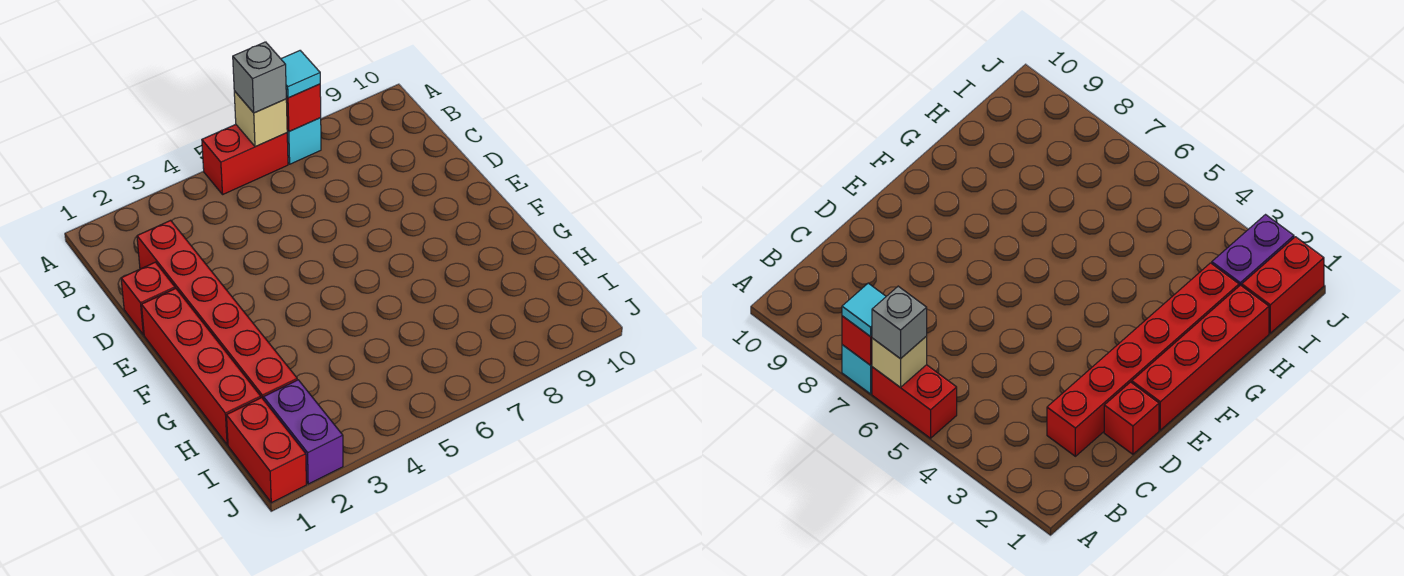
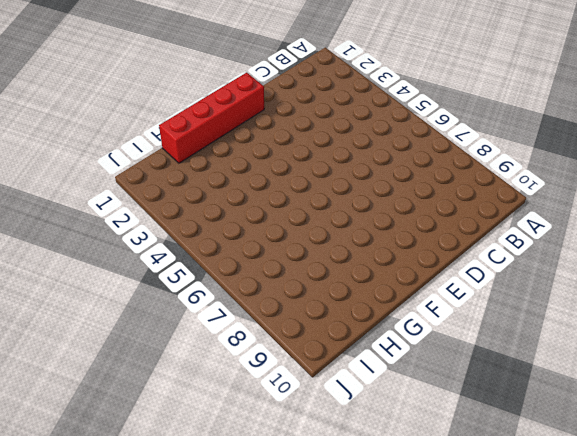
none -> red brick A5:A6 level 1
none -> cyan brick A7 level 1

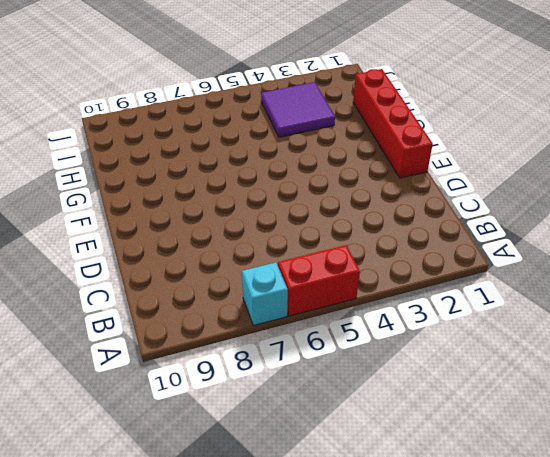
purple tile H3:I4 level 1 -> none
none -> red brick C2:H2 level 1
none -> red brick D1 level 1

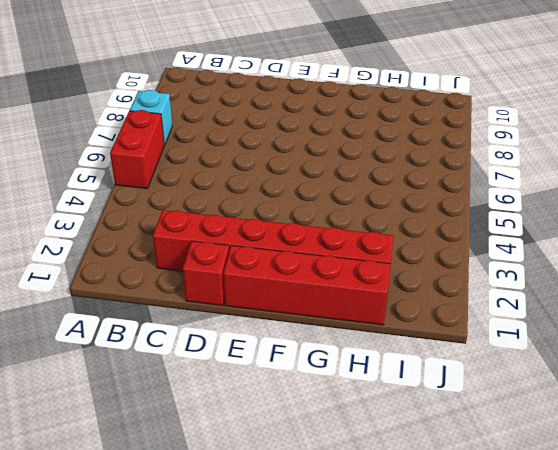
none -> red brick I1:J1 level 1
none -> purple brick I2:J2 level 1

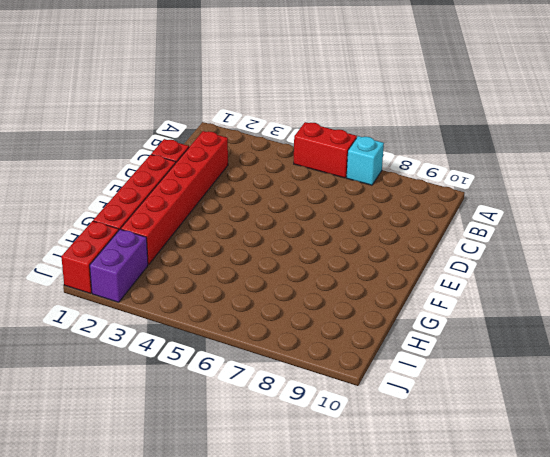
none -> tan brick A6 level 2
none -> red brick A7 level 2

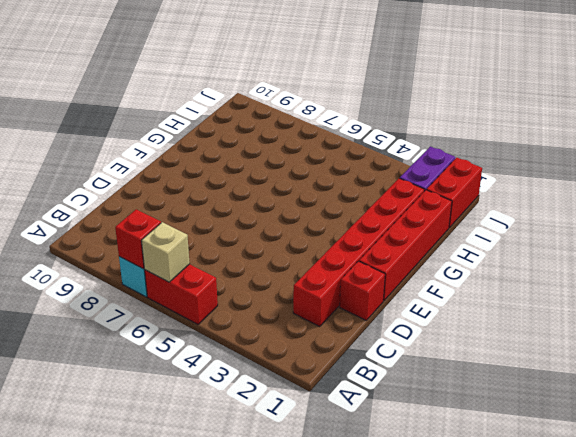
none -> grey brick A6 level 3
none -> cyan tile A7 level 3

